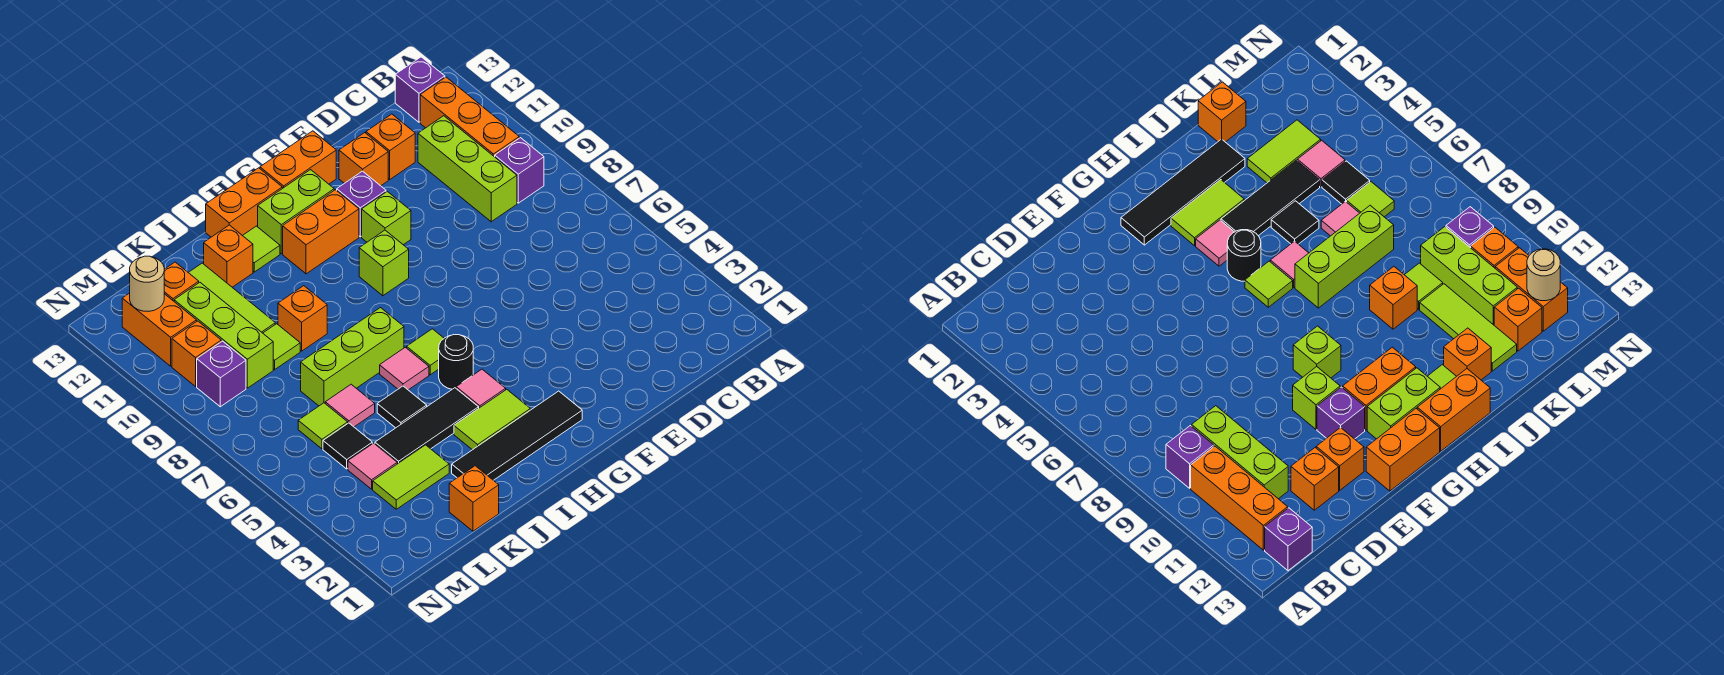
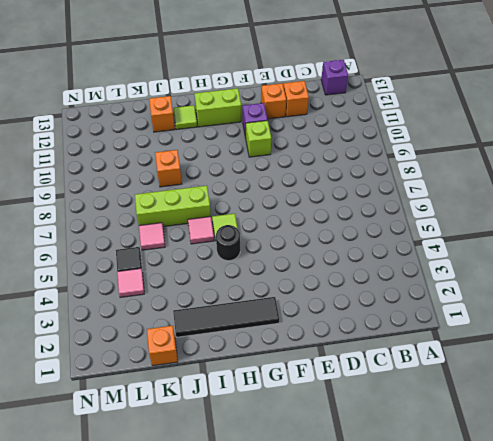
none -> purple brick B9 level 1
none -> orange brick B10:B12 level 1
none -> lime brick C9:C11 level 1
none -> orange brick F13:G13 level 1

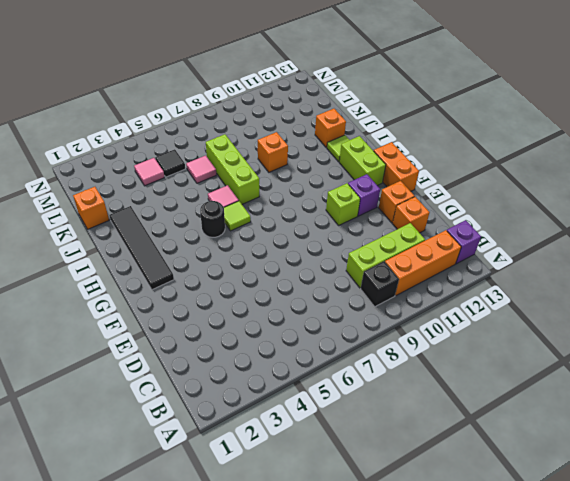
black brick B9 level 1 -> purple brick B9 level 1
none -> lime brick G9 level 1
none -> orange brick G11:H11 level 1
none -> lime tile H3:I3 level 1
none -> pink tile H4 level 1

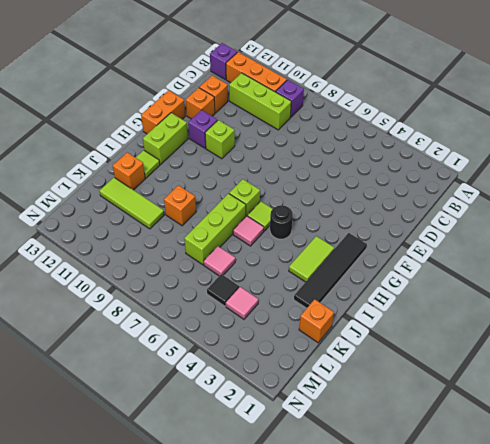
lime brick H7 level 1 -> lime brick G9 level 1
none -> orange brick G11:H11 level 1
none -> pink tile H4 level 1
none -> orange brick H13:I13 level 1
none -> black tile I4:K4 level 1

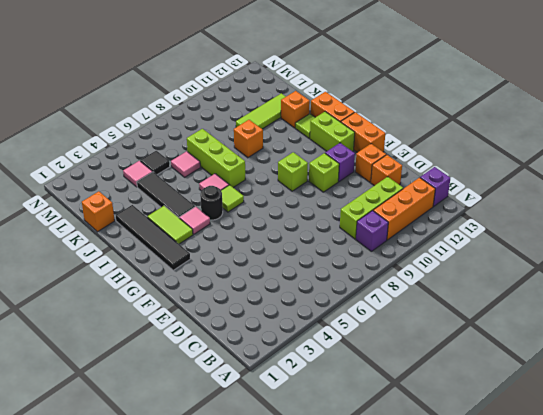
none -> orange brick G11:H11 level 1
none -> black tile J5 level 1
none -> lime tile K3:L3 level 1
none -> lime tile K9 level 1

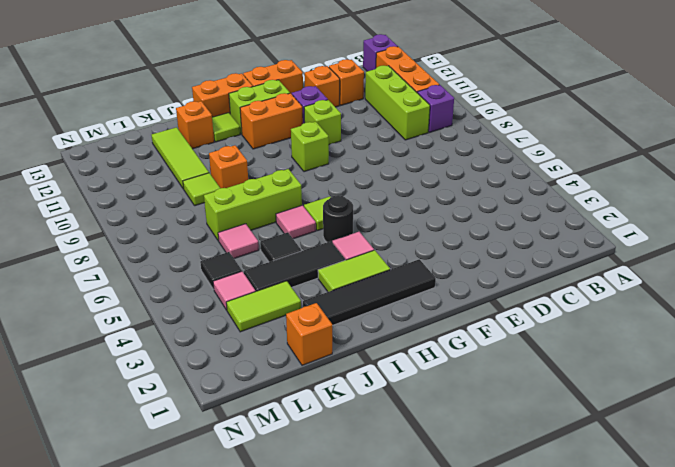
none -> lime tile L6 level 1
none -> lime brick L9:L11 level 1
none -> orange brick L12 level 1
none -> purple brick M9 level 1

